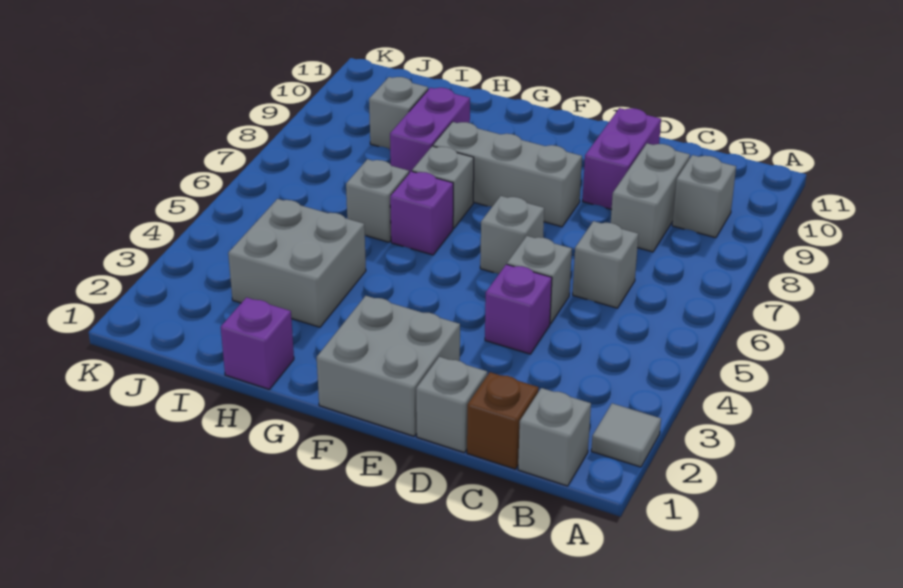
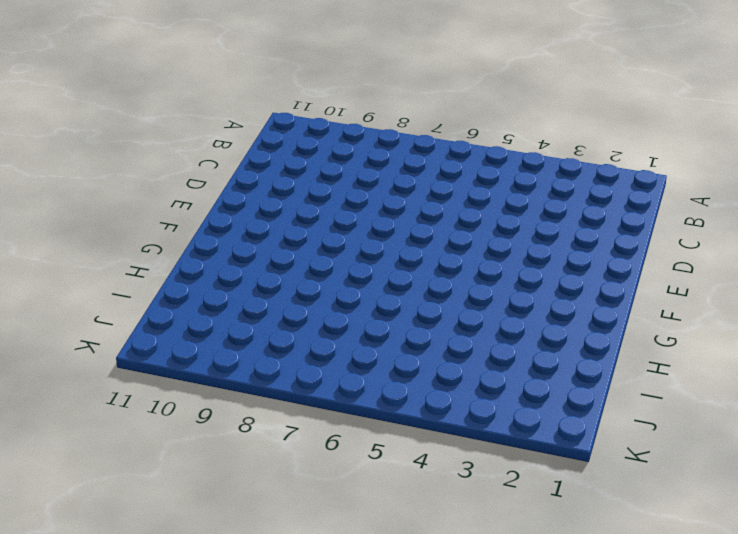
none -> grey tile A2 level 1
none -> grey brick B1 level 1
none -> grey brick B9 level 1

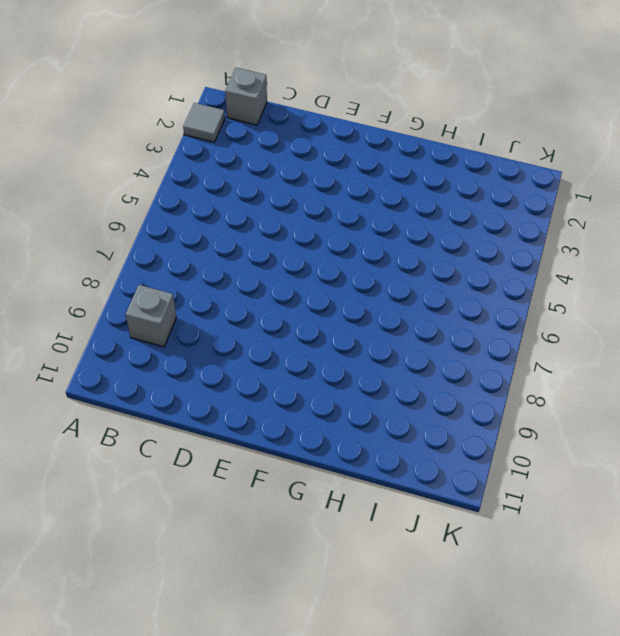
none -> brown brick C1 level 1
none -> grey brick C6 level 1
none -> grey brick C8:C9 level 1

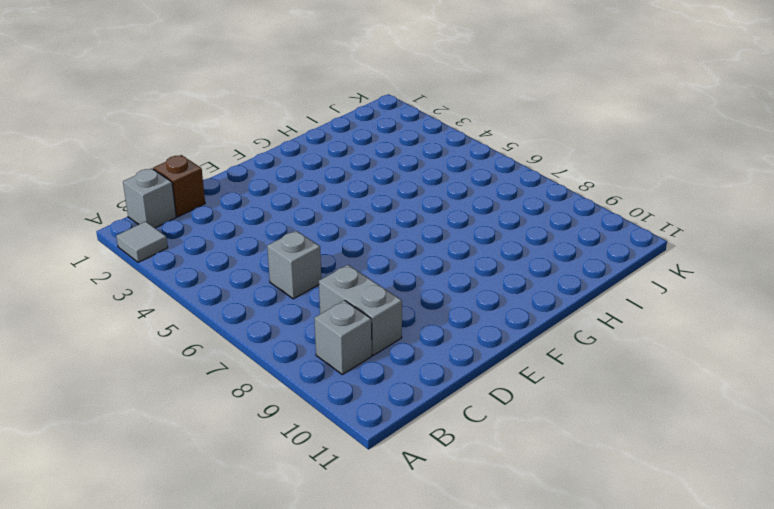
none -> grey brick D1 level 1
none -> purple brick D4 level 1
none -> grey brick D5 level 1

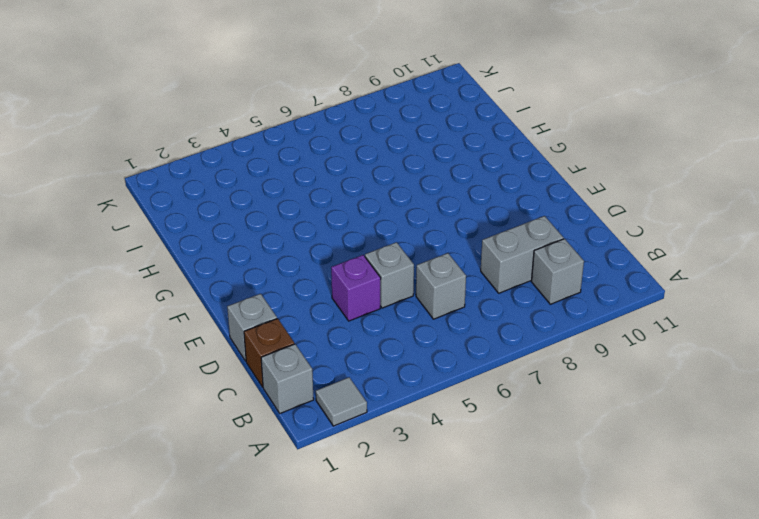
none -> purple brick D9:D10 level 1
none -> grey brick E1:F2 level 1
none -> grey brick E6 level 1

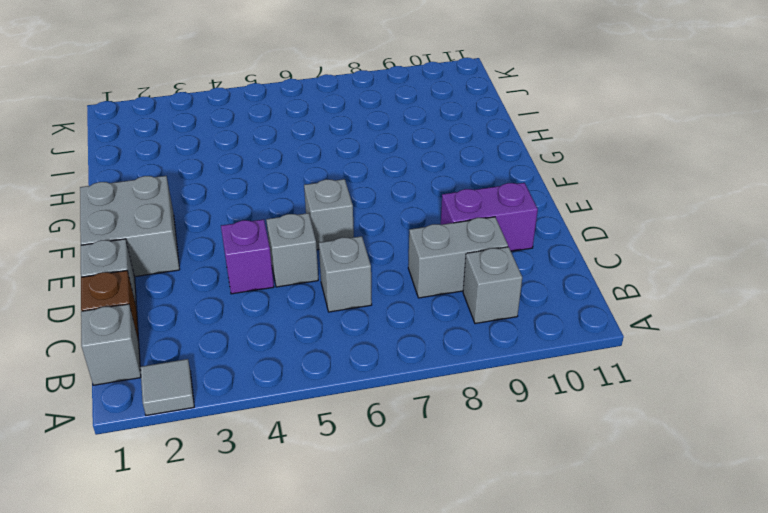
none -> grey brick E8:G8 level 1
none -> purple brick G6 level 1
none -> grey brick G7 level 1

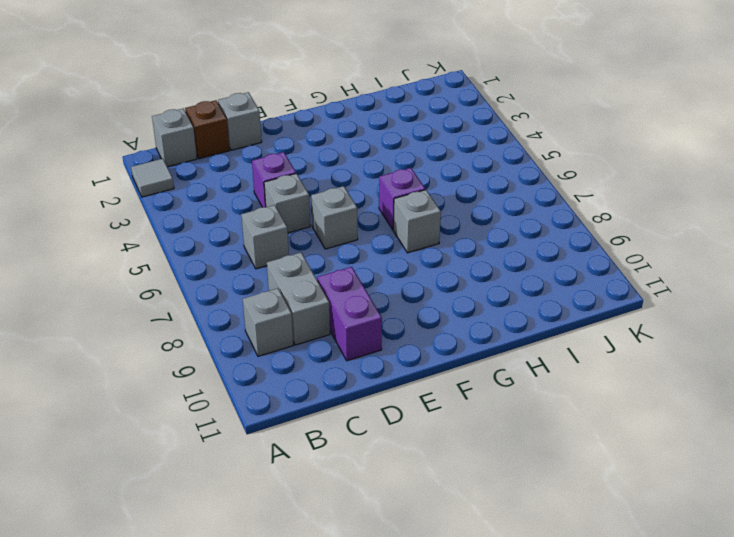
none -> grey brick E1:F2 level 1
none -> grey brick E8:G8 level 1
none -> purple brick H1 level 1

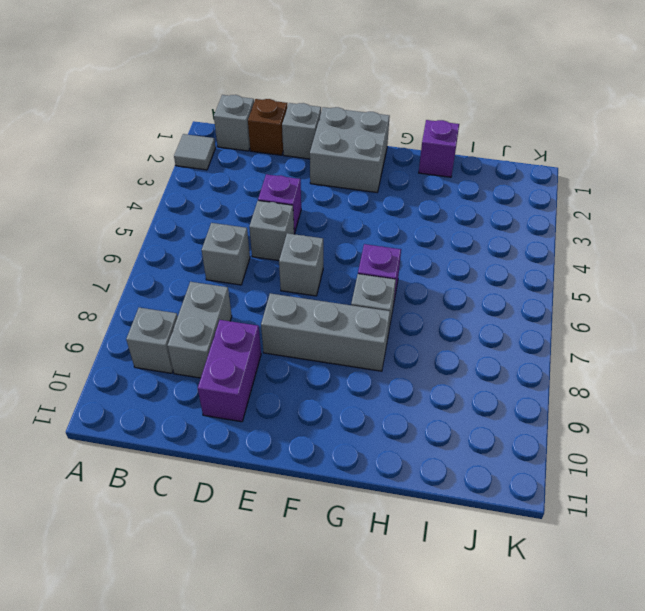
none -> grey brick H3:I4 level 1
none -> grey brick H6 level 1
none -> purple brick H8:H9 level 1

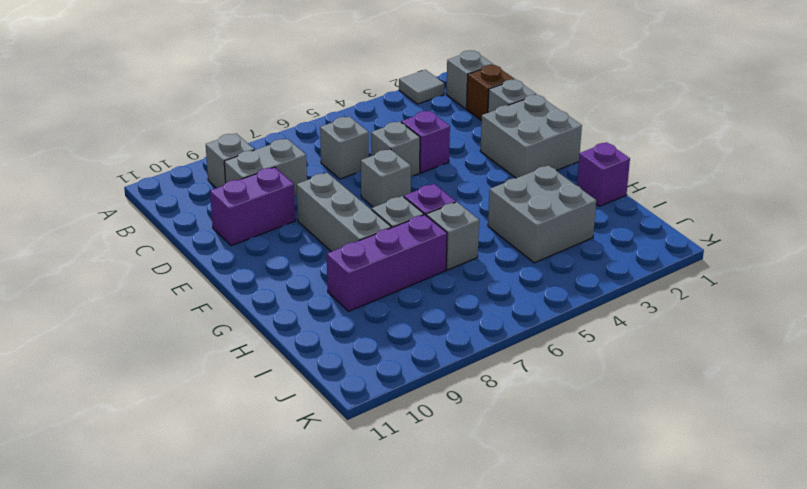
purple brick H7:H9 level 1 -> purple brick H8:H9 level 1
none -> grey brick I9 level 1

